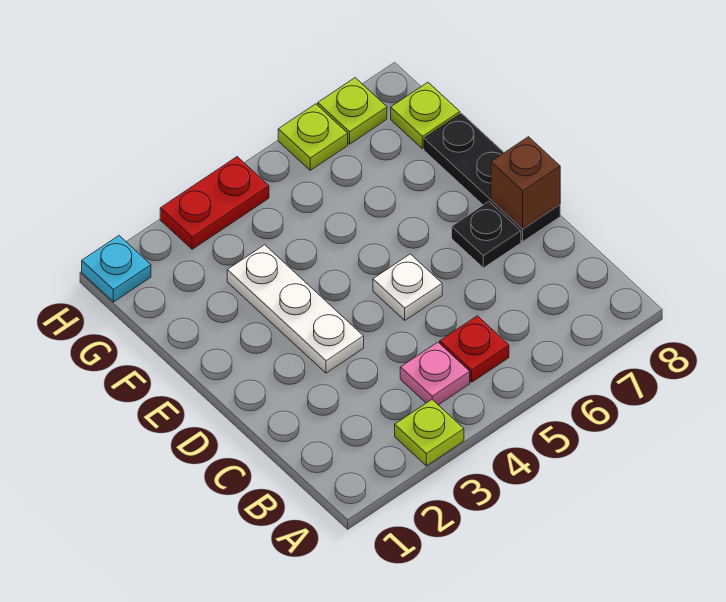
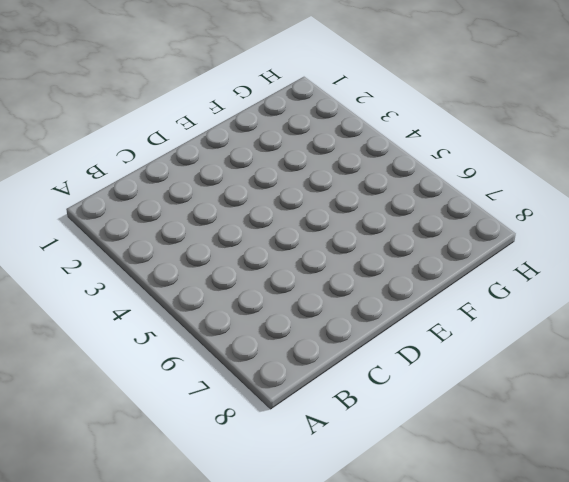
none -> lime plate A3 level 1
none -> pink plate B4 level 1
none -> red plate B5 level 1

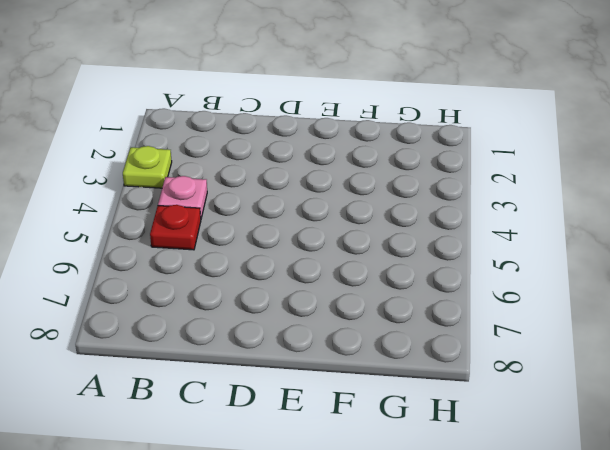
none -> white plate D3:F3 level 1
none -> white plate D5 level 1
none -> black plate D7 level 1

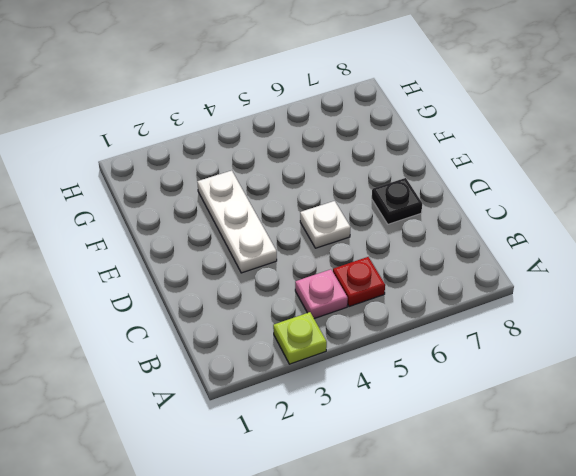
none -> black plate D8:F8 level 1
none -> lime plate G8 level 1
none -> cyan plate H1 level 1

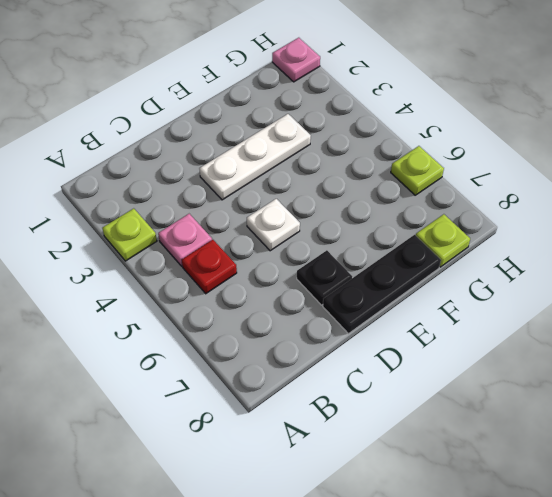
pink plate H1 level 1 -> cyan plate H1 level 1
none -> red plate H3:H4 level 1
none -> lime plate H7 level 1
none -> brown brick D8 level 2

